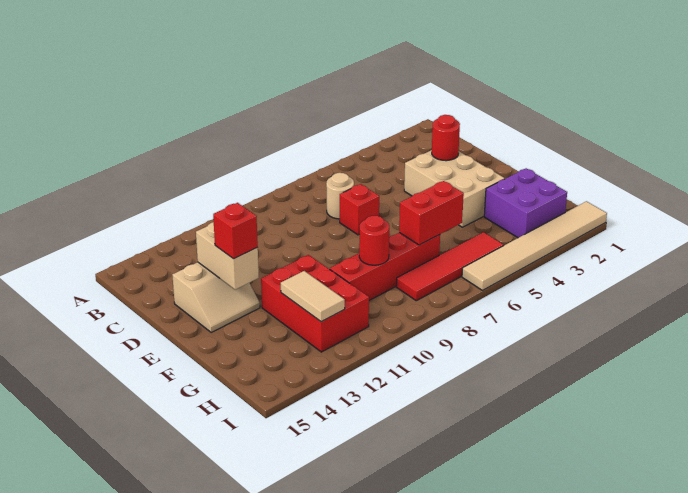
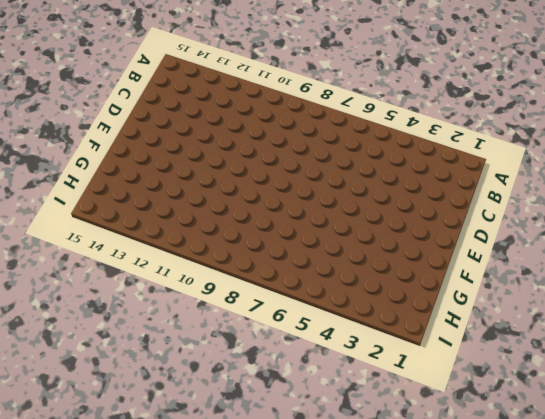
none -> tan round brick C7 level 1
none -> tan brick D3:F4 level 1
none -> red brick D7 level 1

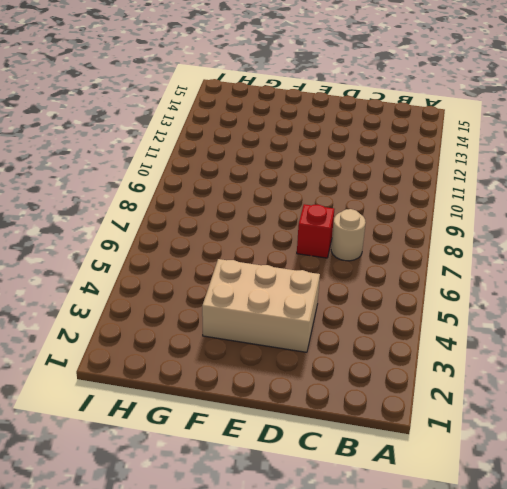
none -> tan slope D13:E14 level 1 top D
none -> red brick F11:H12 level 1
none -> purple brick G2:H3 level 1

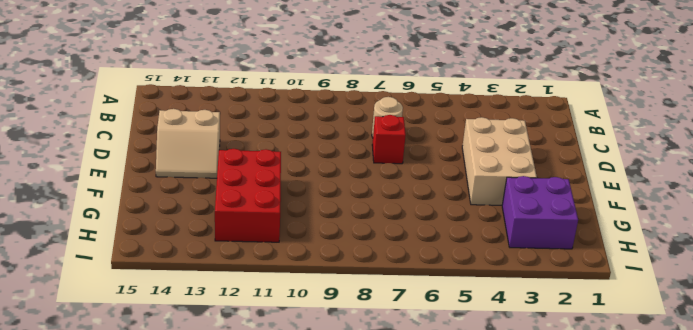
none -> red brick G7:G10 level 1
none -> red tile H5:H8 level 1
none -> tan tile I1:I6 level 1

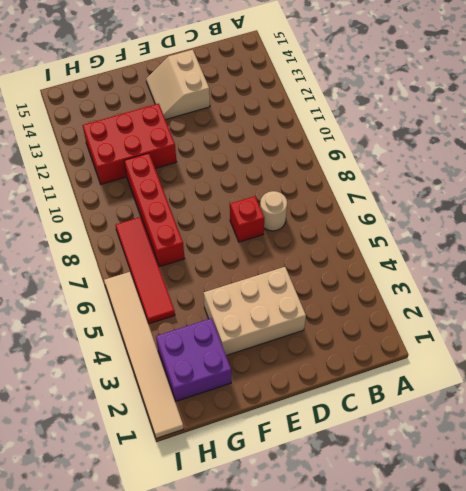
none -> red round brick D3 level 2
none -> tan brick D13:E13 level 2
none -> red brick G6:G7 level 2

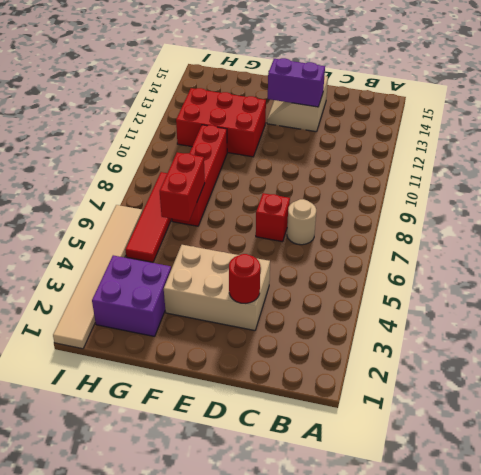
purple brick D13:E13 level 2 -> tan brick D13:E13 level 2
none -> red round brick G9 level 2
none -> tan tile G12:H12 level 2
none -> red brick E13 level 3

